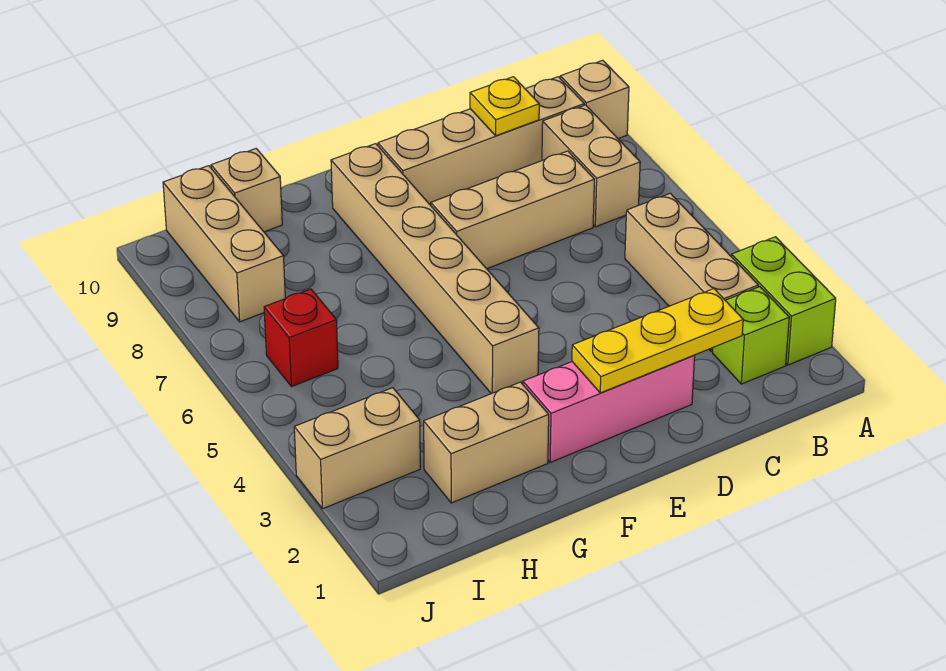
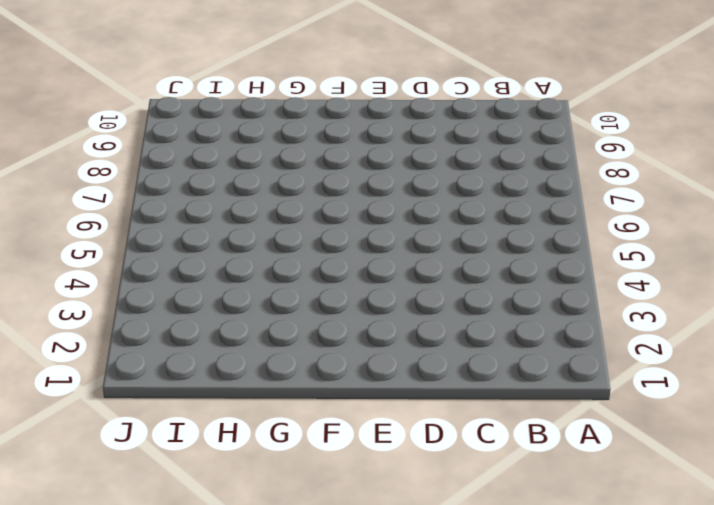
none -> lime brick A2:A3 level 1
none -> tan brick A9 level 1
none -> lime brick B2 level 1

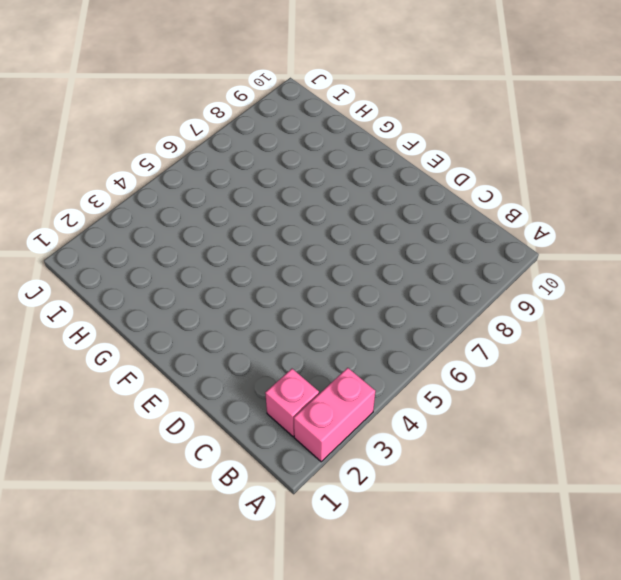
pink brick A2:A3 level 1 -> lime brick A2:A3 level 1
pink brick B2 level 1 -> lime brick B2 level 1
none -> tan brick A9 level 1
none -> tan brick B3:B5 level 1
none -> tan brick B7:B8 level 1

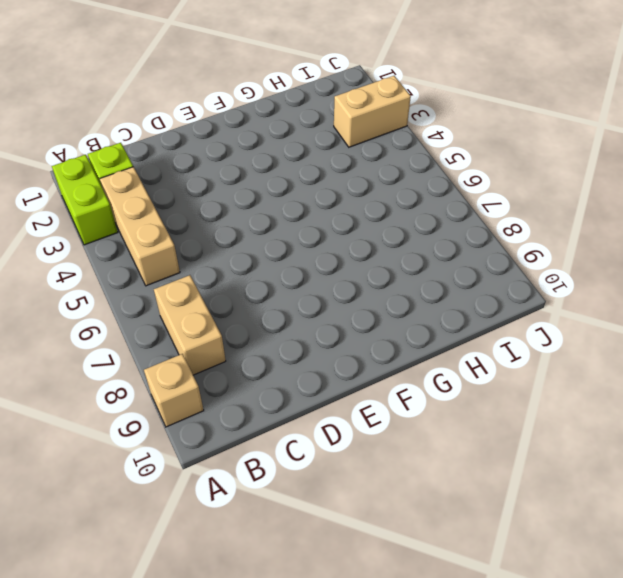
none -> tan brick B9:E9 level 1
none -> tan brick C7:E7 level 1
none -> pink brick D2:F2 level 1

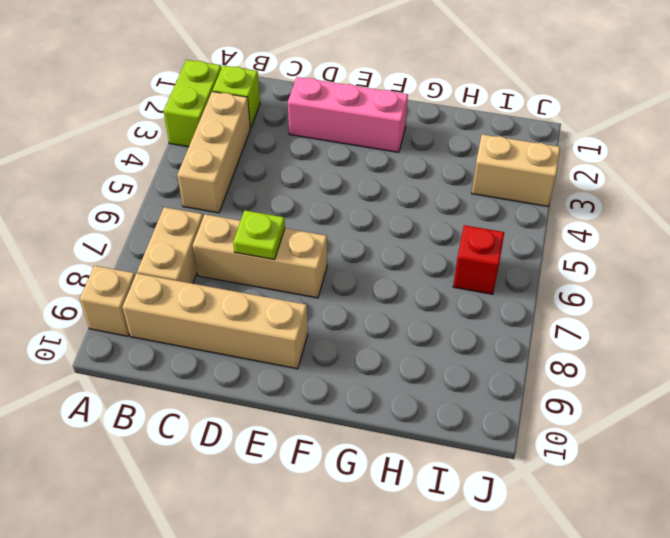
lime plate D7 level 2 -> none
none -> tan brick F4:F9 level 1
none -> tan brick G2:H2 level 1
none -> tan brick H10 level 1

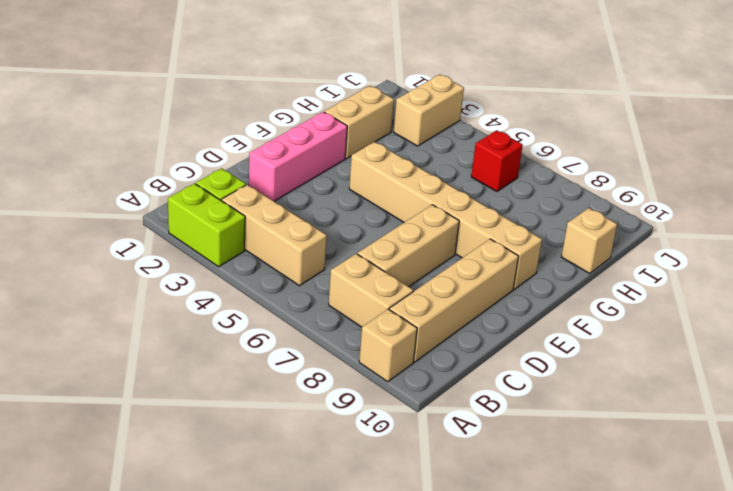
none -> tan brick I8:I10 level 1
none -> yellow plate C2:E2 level 2
none -> yellow plate C9 level 2

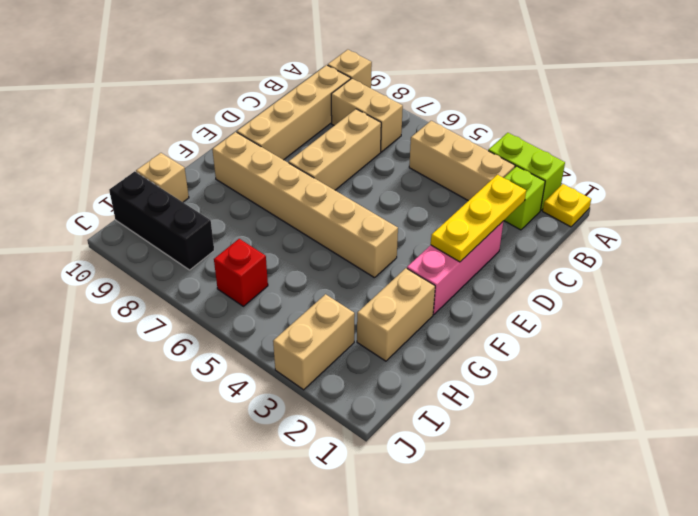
yellow plate A1 level 1 -> yellow plate C9 level 2
black brick I8:I10 level 1 -> tan brick I8:I10 level 1

